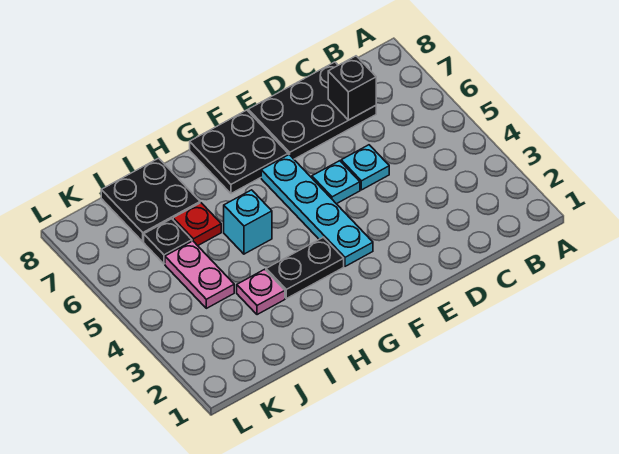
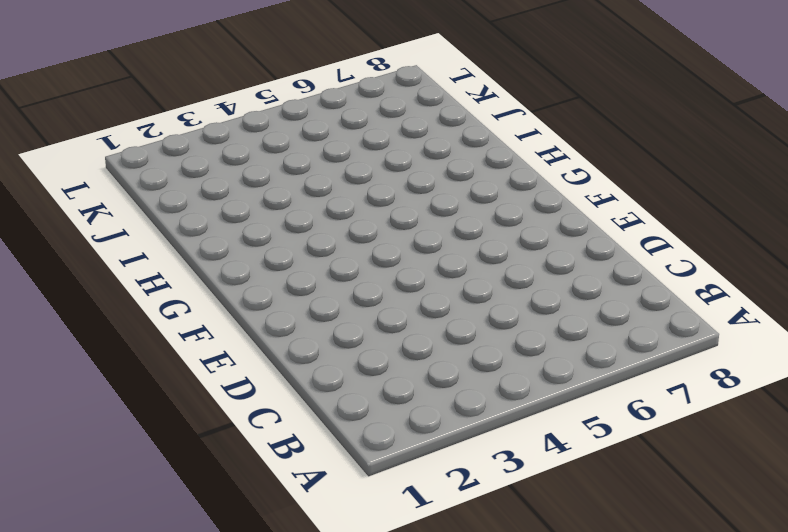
none -> black plate C7:E8 level 1
none -> cyan plate D5 level 1
none -> cyan plate E5 level 1

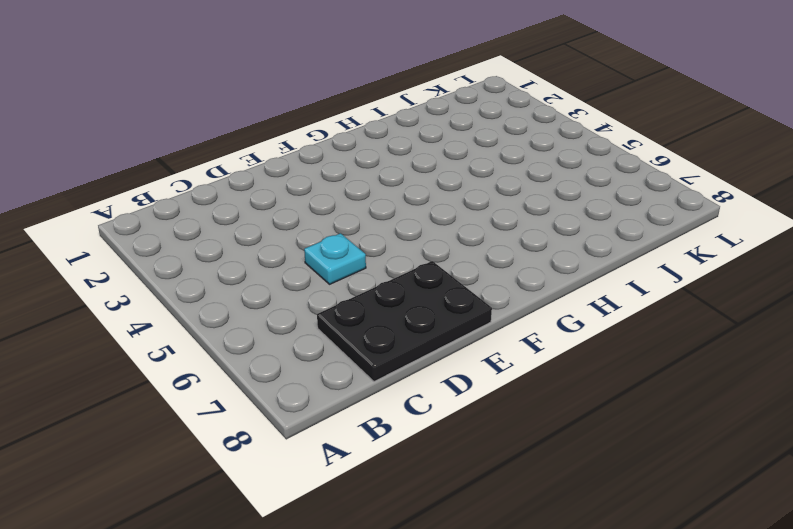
none -> cyan plate E5 level 1
none -> cyan plate F3:F6 level 1
none -> black plate F7:G8 level 1

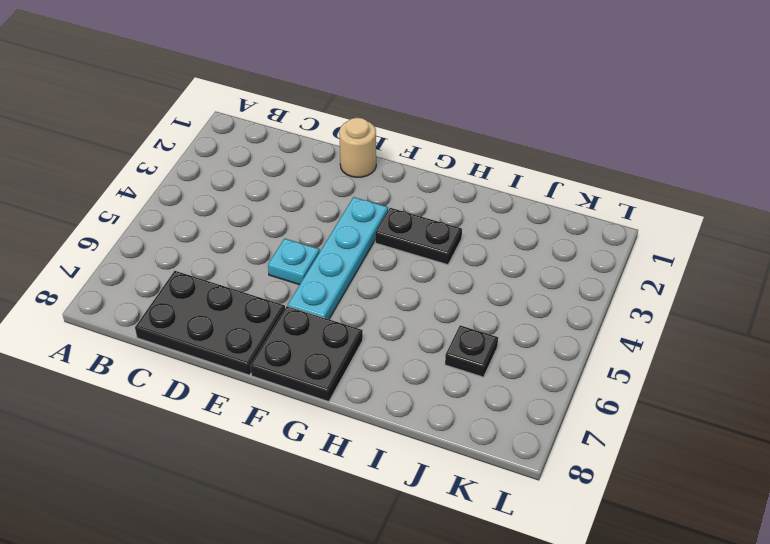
tan round brick E1 level 1 -> none
none -> cyan plate D5 level 1
none -> cyan brick H5 level 1
none -> pink plate I3 level 1

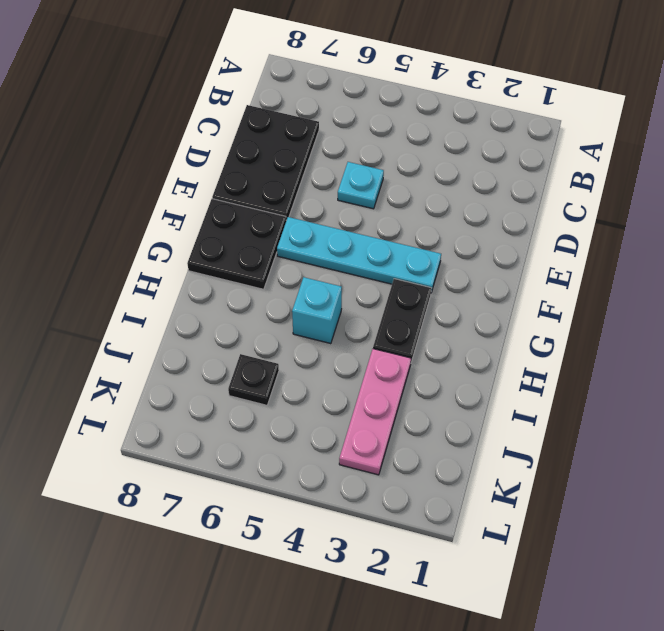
pink plate I3:K3 level 1 -> pink plate I3 level 1
none -> cyan plate E5 level 1
none -> red plate I6 level 1
none -> black plate I7:J8 level 1

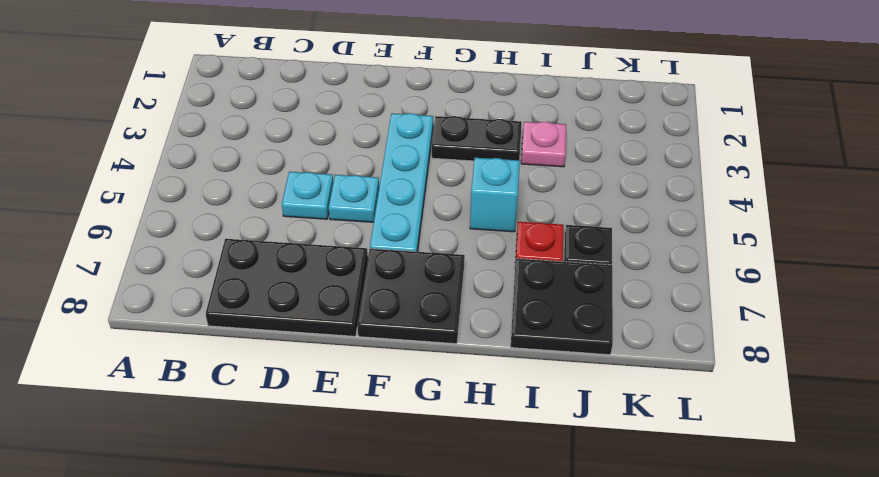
none -> pink plate J4:J5 level 1
none -> black brick C7 level 2

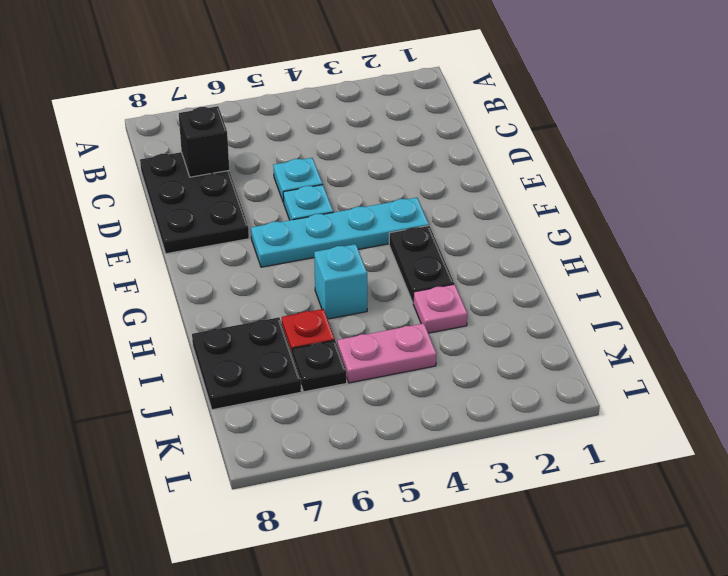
none -> black plate F7:G8 level 1

